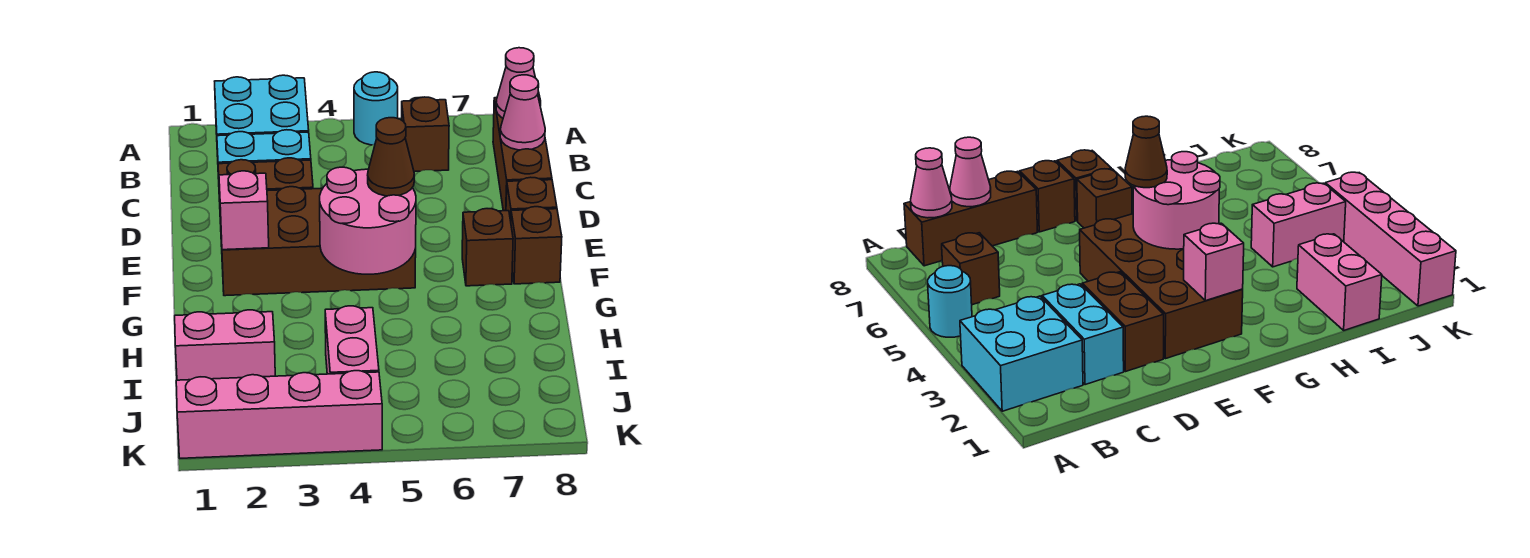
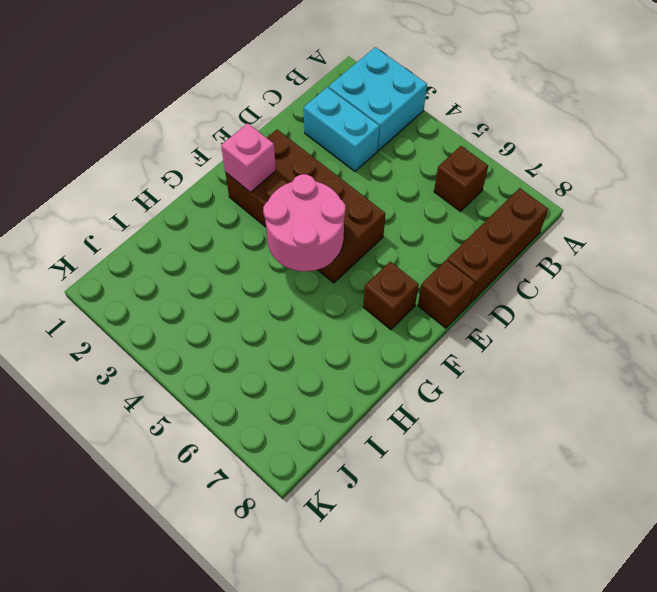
none -> cyan round brick A5 level 1
none -> brown brick D2:D3 level 1
none -> brown brick F8 level 1

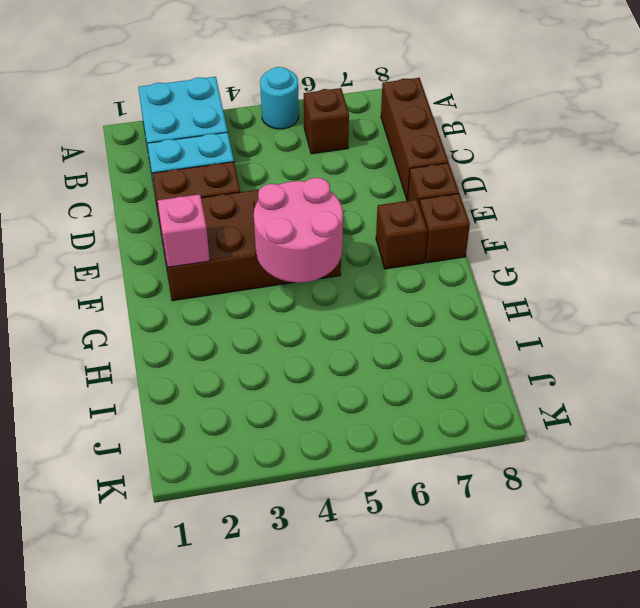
none -> pink brick I1:I2 level 1
none -> pink brick I4:J4 level 1
none -> pink brick K1:K4 level 1

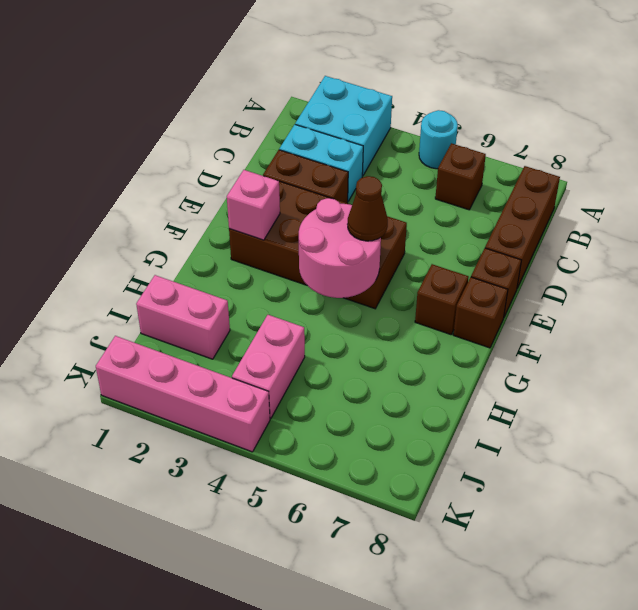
none -> pink cone B8 level 2
none -> pink cone C8 level 2

